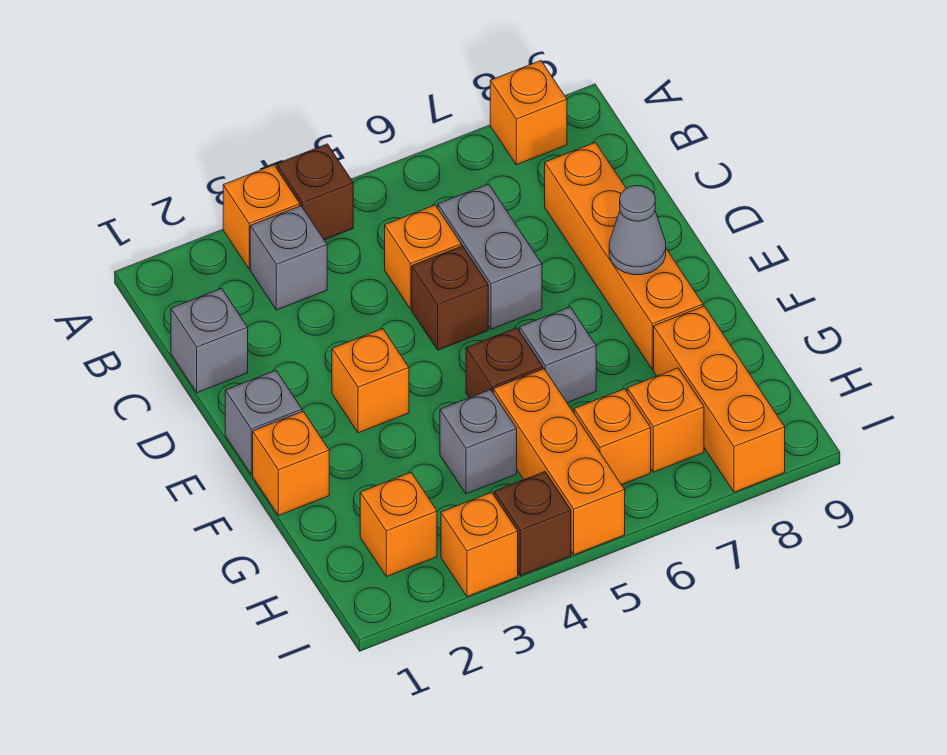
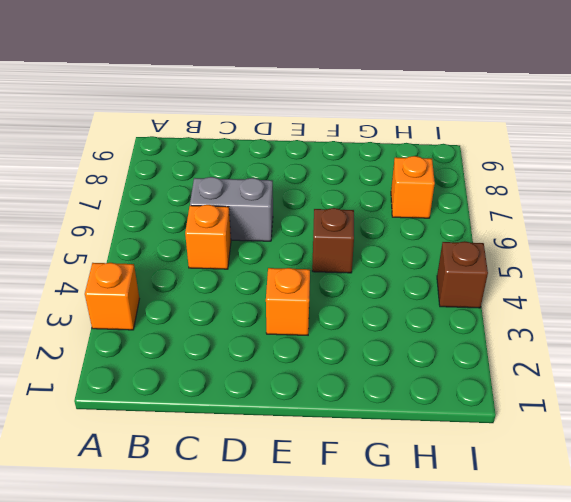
none -> brown brick A4 level 1
none -> orange brick A8 level 1
none -> grey brick B3 level 1

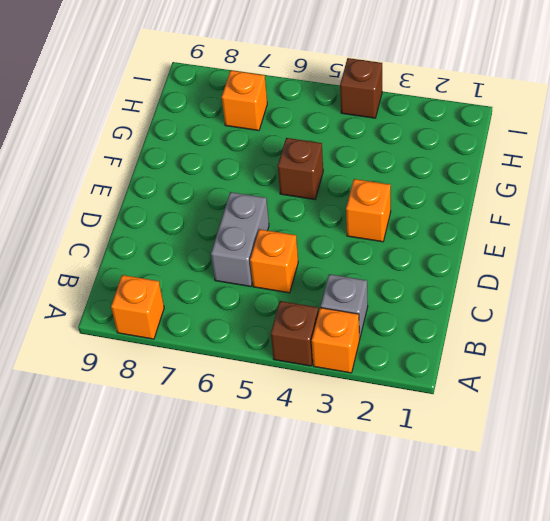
none -> grey brick C1 level 1
none -> orange brick C8:F8 level 1
none -> brown brick D5 level 1

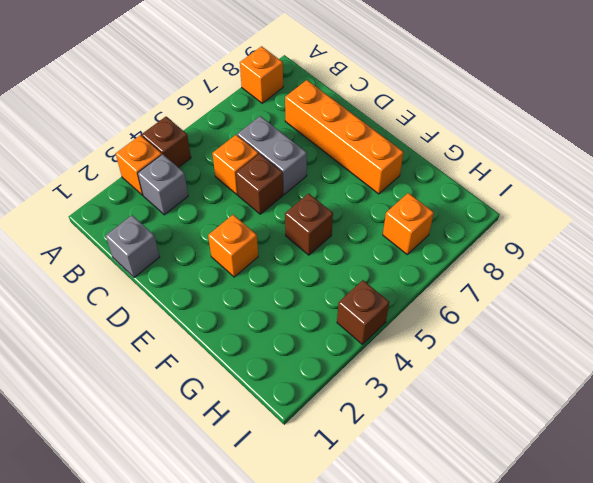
none -> grey brick E1 level 1
none -> orange brick F1 level 1
none -> grey brick F6 level 1

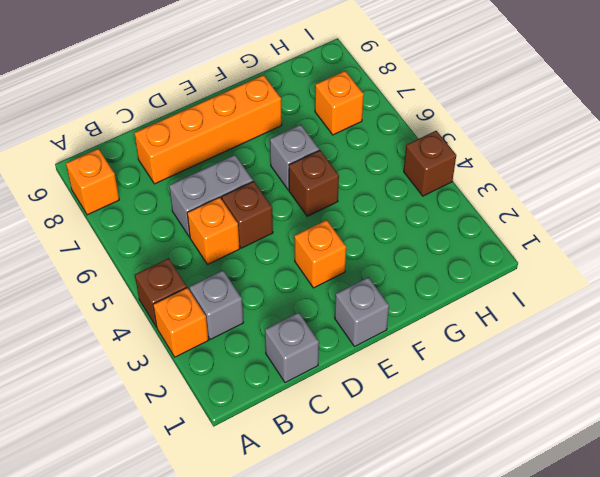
none -> orange brick F1 level 1
none -> grey brick G4 level 1
none -> orange brick G5:I5 level 1

